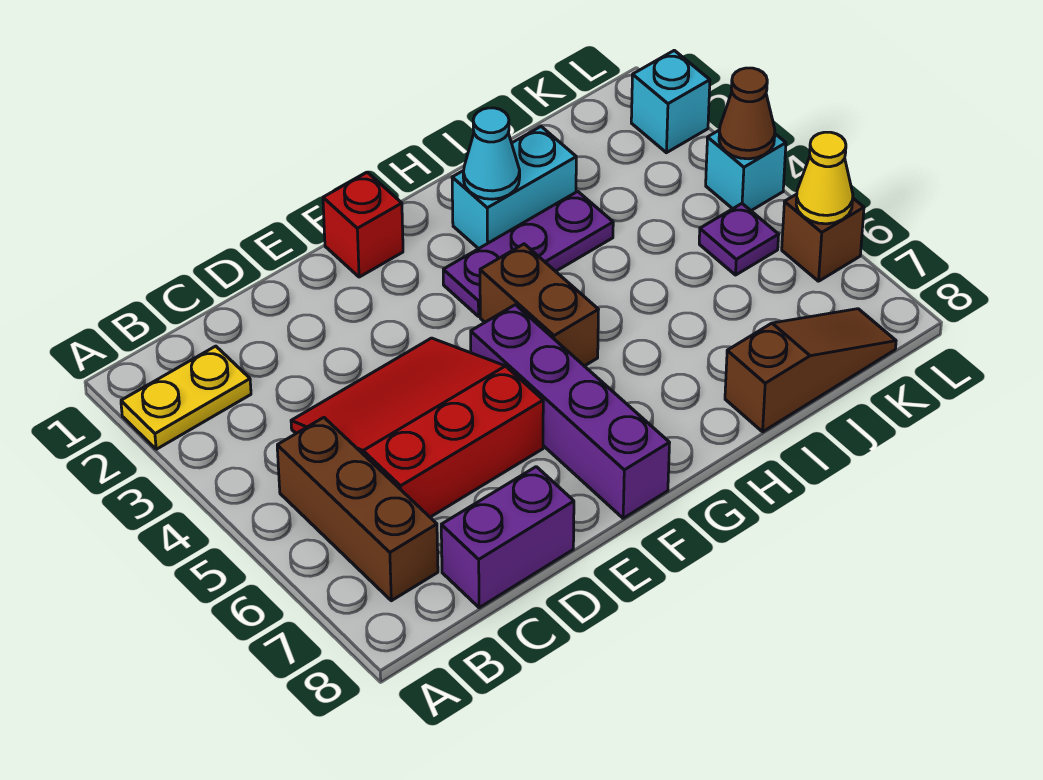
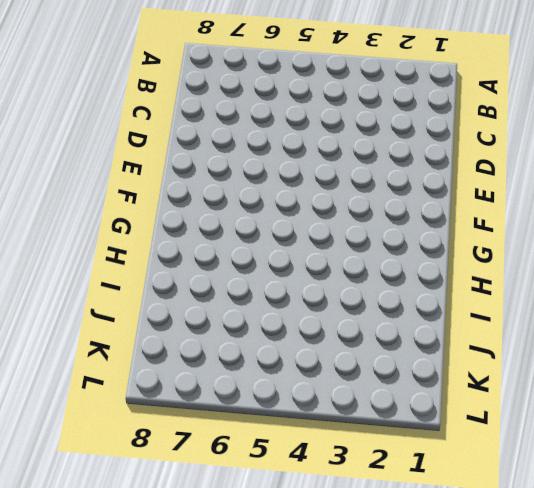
none -> yellow plate A2:B2 level 1
none -> brown brick B5:B7 level 1
none -> red slope C4:E6 level 1 top 6

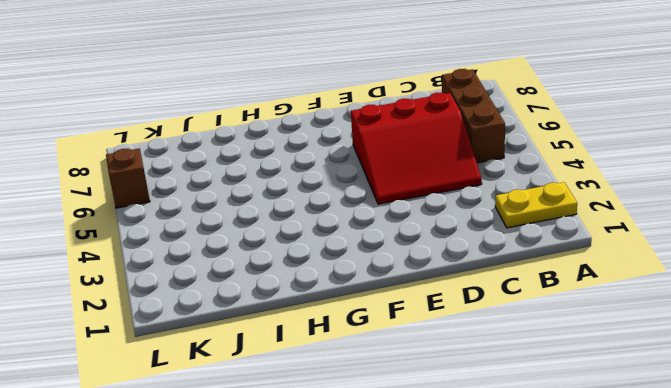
none -> purple brick C8:D8 level 1
none -> red brick F1 level 1
none -> purple brick F5:F8 level 1

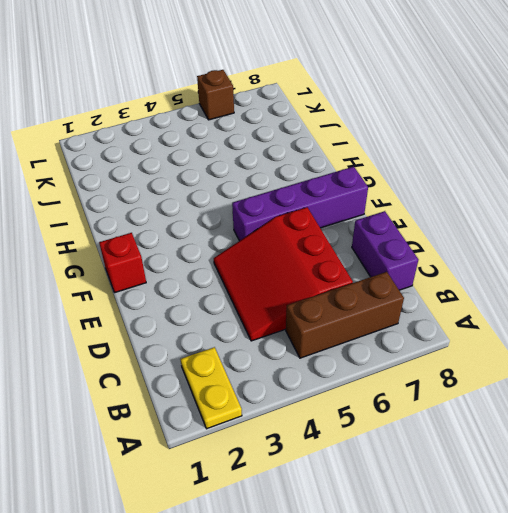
none -> purple plate G3:I3 level 1
none -> brown brick G4:G5 level 1
none -> cyan brick H2:I2 level 1

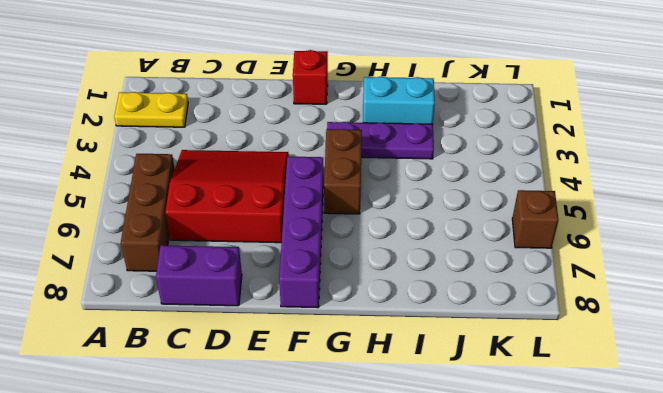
none -> brown slope I8:K8 level 1 top I
none -> purple plate K5 level 1
none -> cyan brick L2 level 1

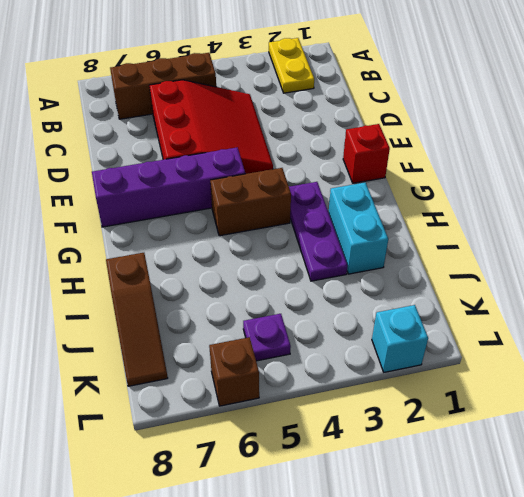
none -> purple brick C8:D8 level 1
none -> cyan brick L4 level 1
none -> cyan cone H2 level 2

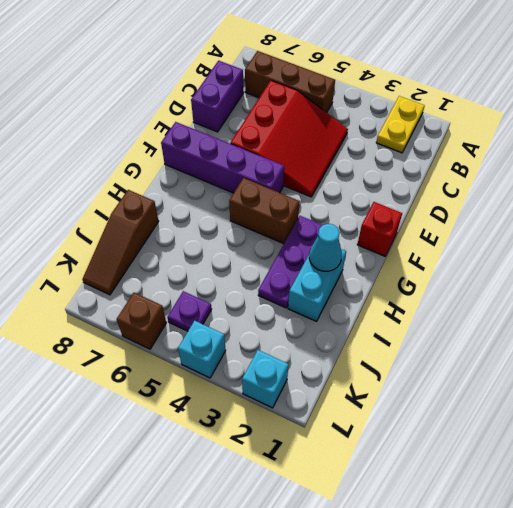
none -> brown cone L4 level 2
none -> yellow cone L6 level 2

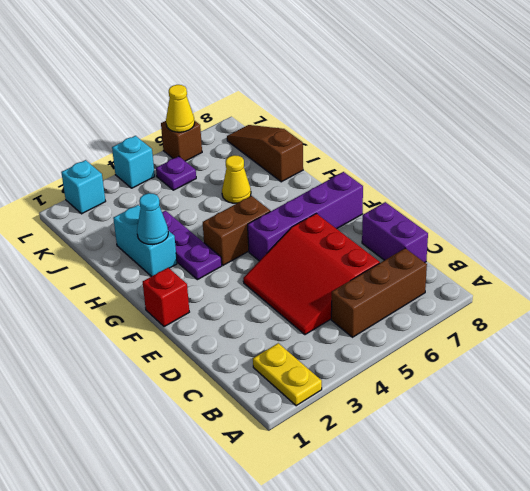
yellow cone I6 level 1 -> none
none -> brown cone L4 level 2

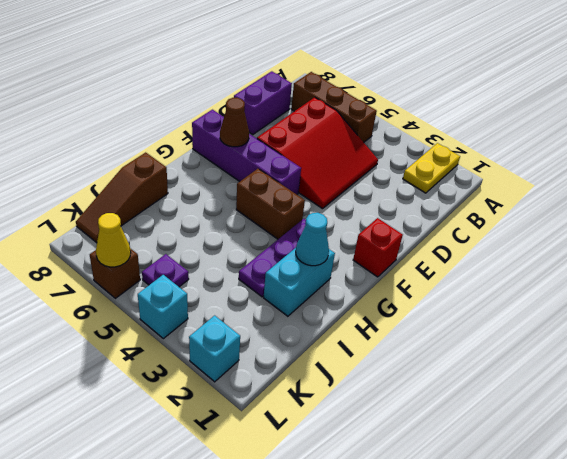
brown cone F7 level 2 -> brown cone L4 level 2

